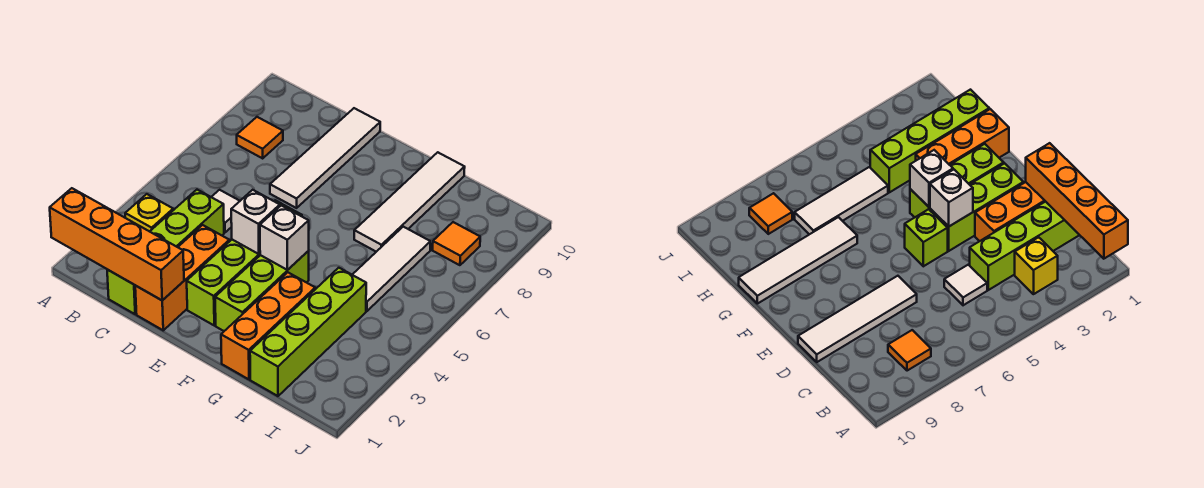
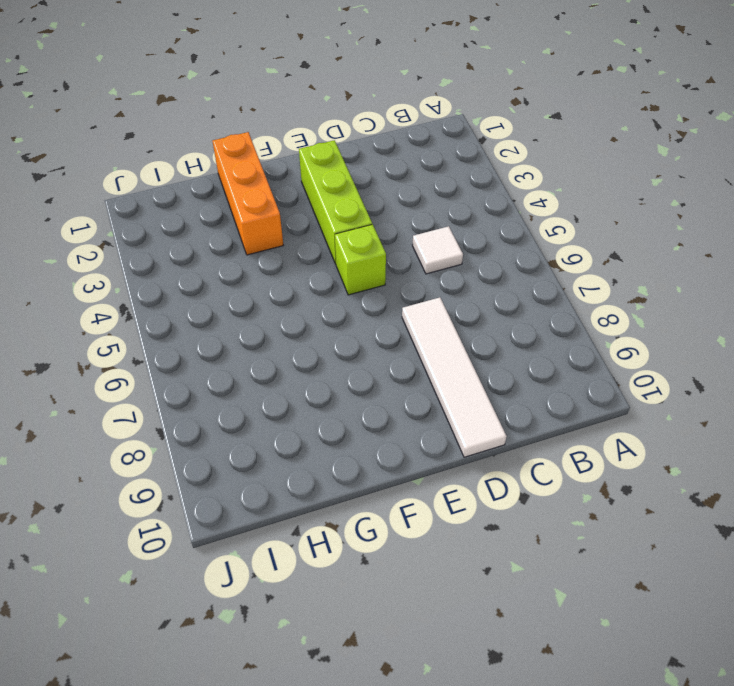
none -> yellow brick B3 level 1
none -> orange tile B8 level 1
none -> lime brick C1:C4 level 1

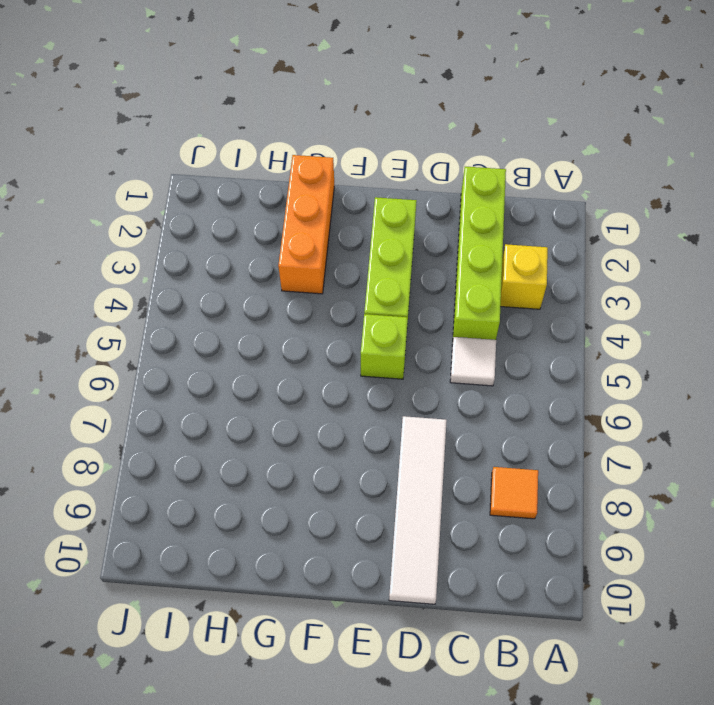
none -> orange brick D1:D3 level 1
none -> lime brick F2:F4 level 1
none -> white tile G7:G10 level 1

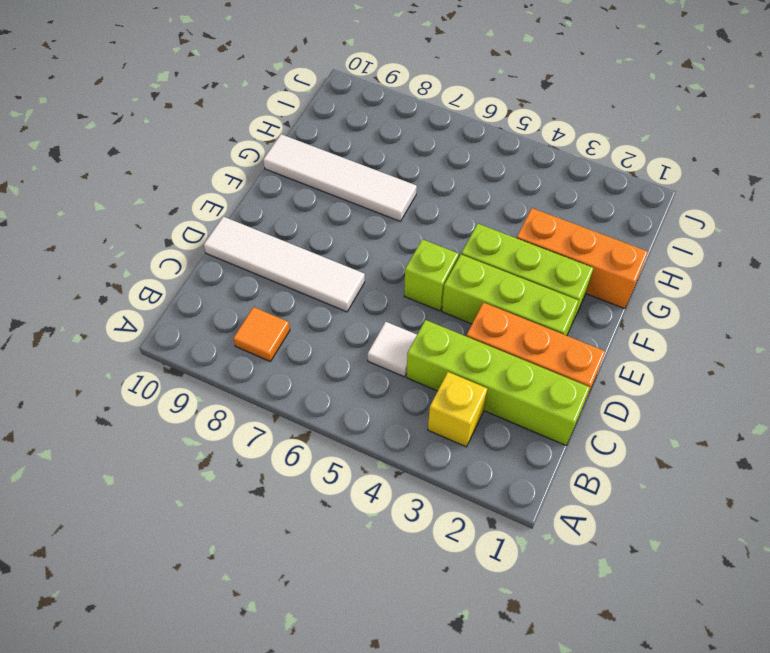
none -> lime brick H1:H4 level 1
none -> white tile H5:H7 level 1
none -> orange tile I8 level 1

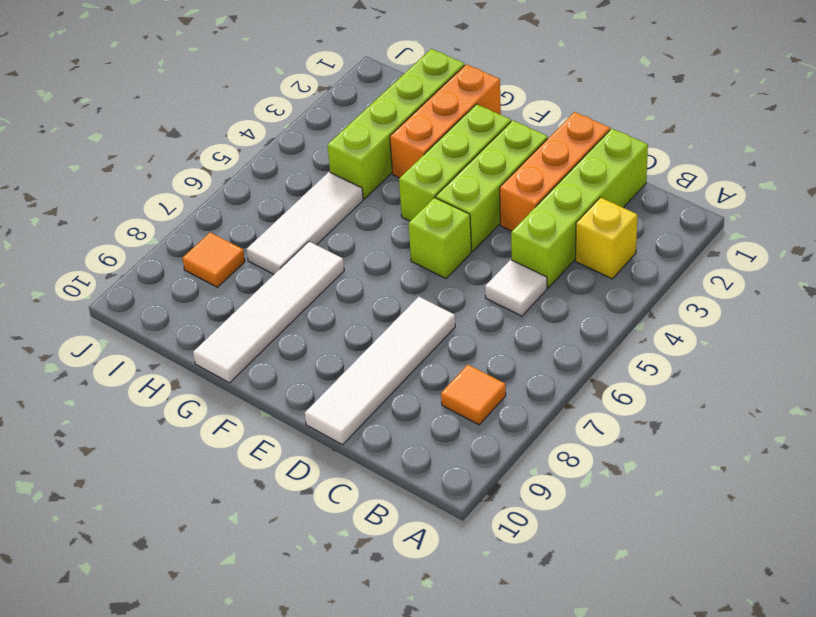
none -> orange brick A1:D1 level 2
none -> white brick E4 level 2
none -> white brick F4 level 2

